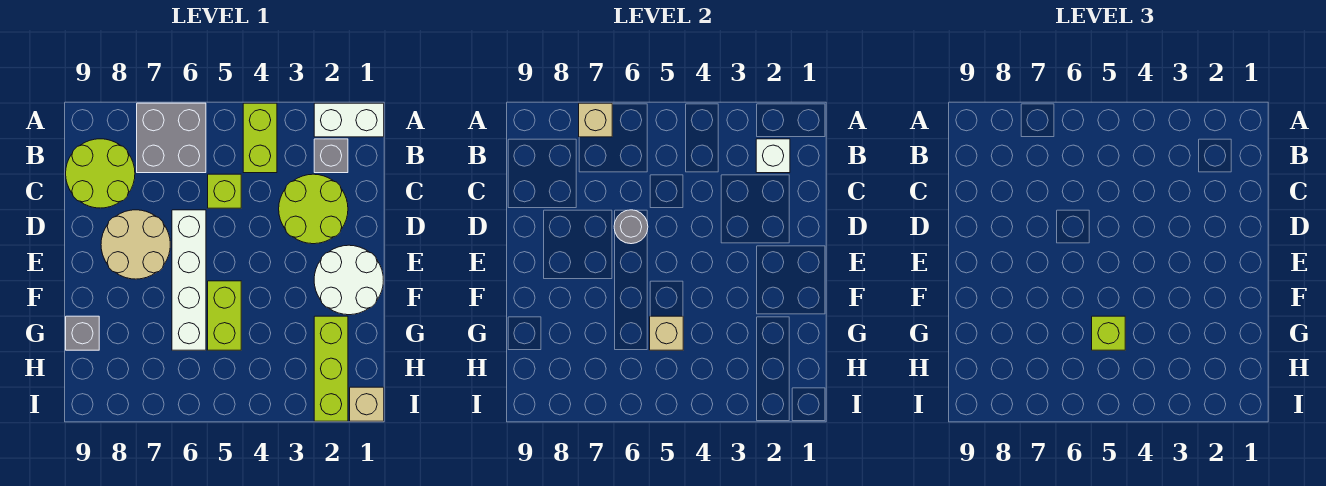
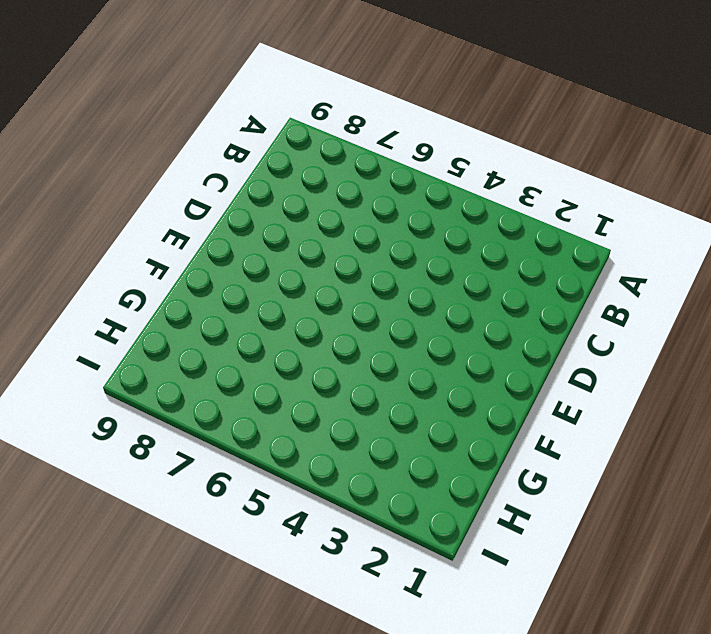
none -> white brick A1:A2 level 1
none -> lime brick A4:B4 level 1
none -> grey brick A6:B7 level 1

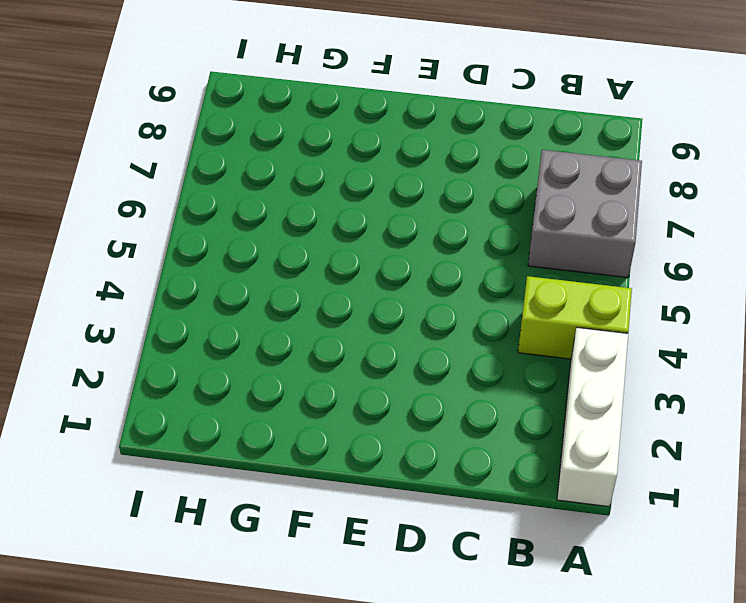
white brick A1:A3 level 1 -> white brick A1:A2 level 1
none -> grey brick B2 level 1
none -> lime round brick B8:C9 level 1
none -> lime round brick C2:D3 level 1

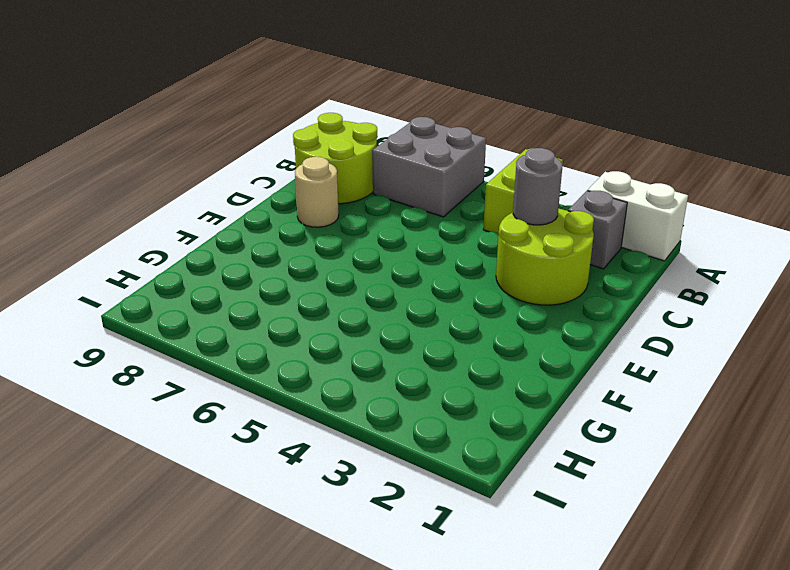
grey round brick C3 level 2 -> grey round brick D6 level 2
tan round brick D8 level 1 -> tan round brick D7:E8 level 1
none -> lime brick C5 level 1
none -> white brick D6:G6 level 1
none -> white round brick E1:F2 level 1

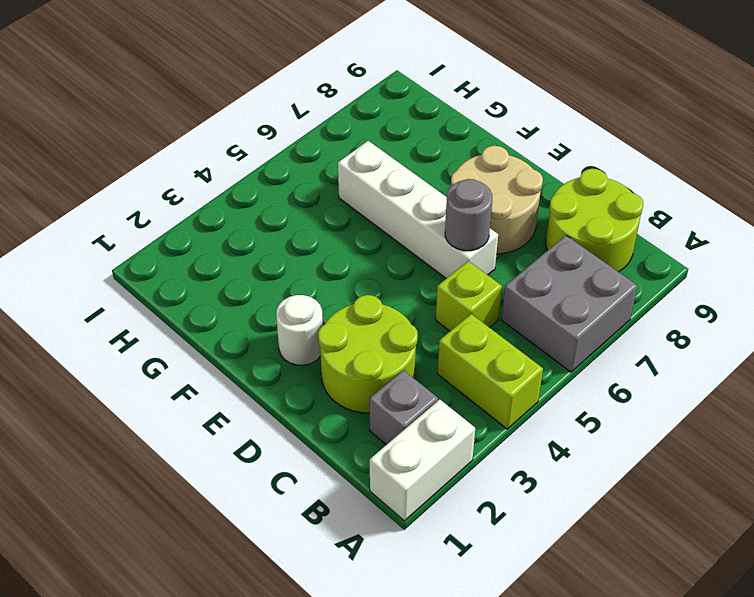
white round brick E2 level 1 -> white round brick E1:F2 level 1
none -> lime brick F5:G5 level 1
none -> lime brick G2:I2 level 1
none -> grey brick G9 level 1

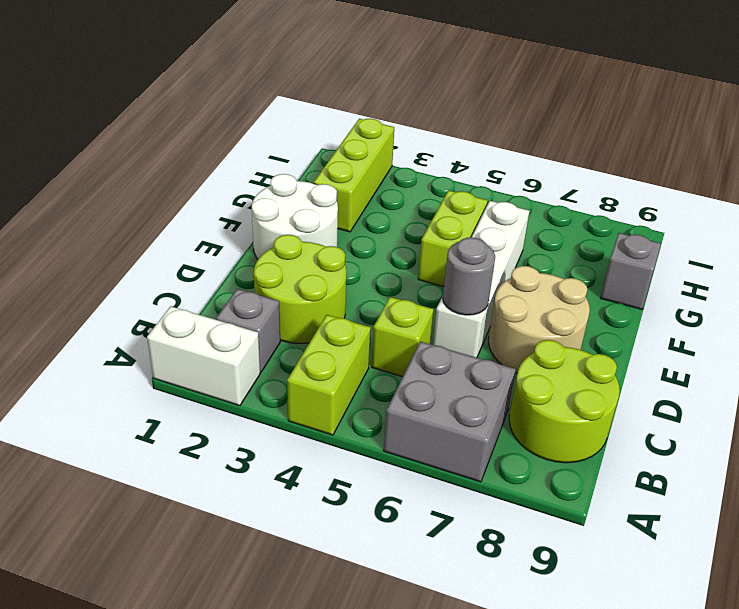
none -> tan brick I1 level 1
none -> tan brick A7 level 2
none -> white brick B2 level 2

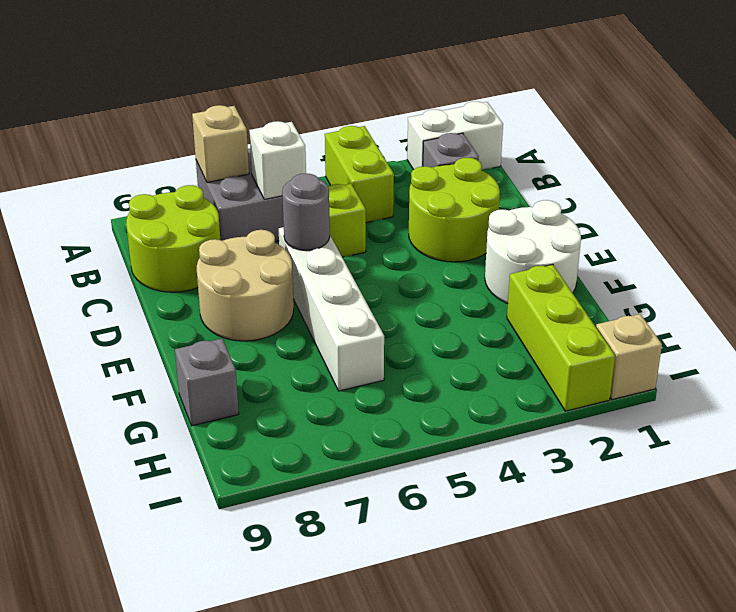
white brick B6 level 2 -> white brick B2 level 2
none -> lime brick F5:G5 level 1
none -> tan brick G5 level 2
none -> lime brick G5 level 3

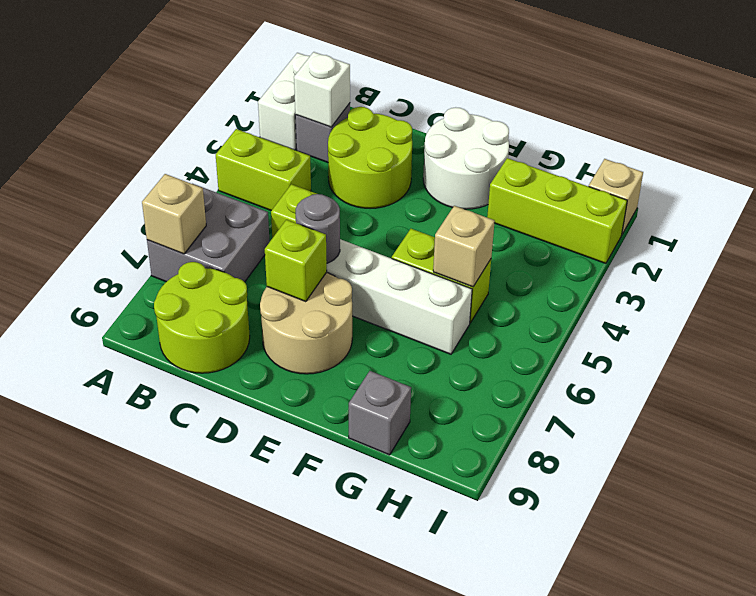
lime brick D7 level 2 -> lime brick G5 level 3

